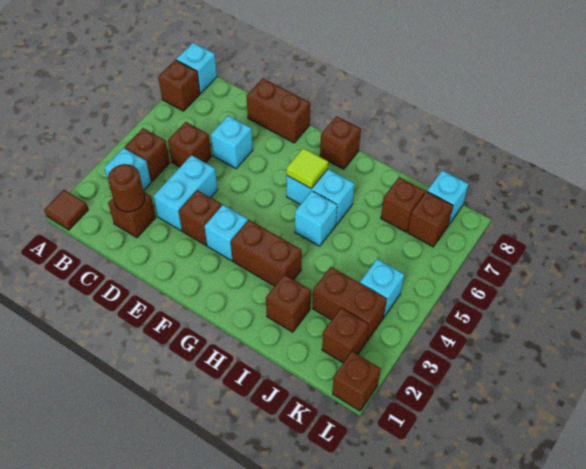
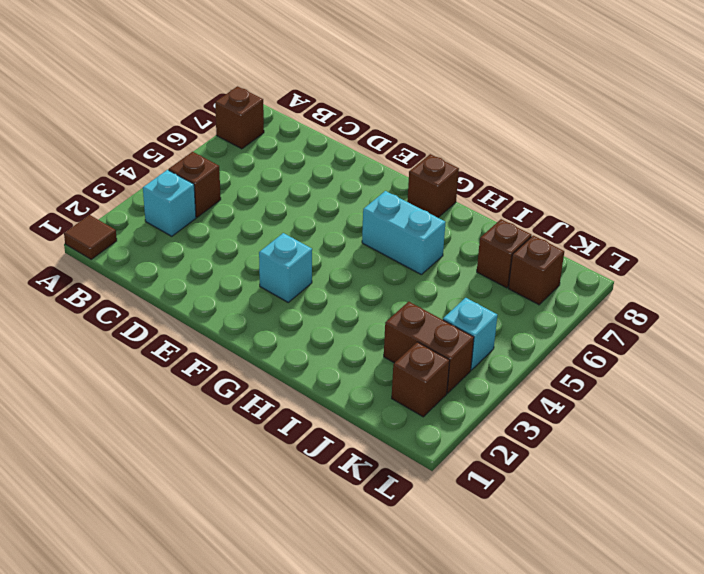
none -> cyan brick A8 level 1
none -> brown brick C2 level 1
none -> brown brick C5 level 1

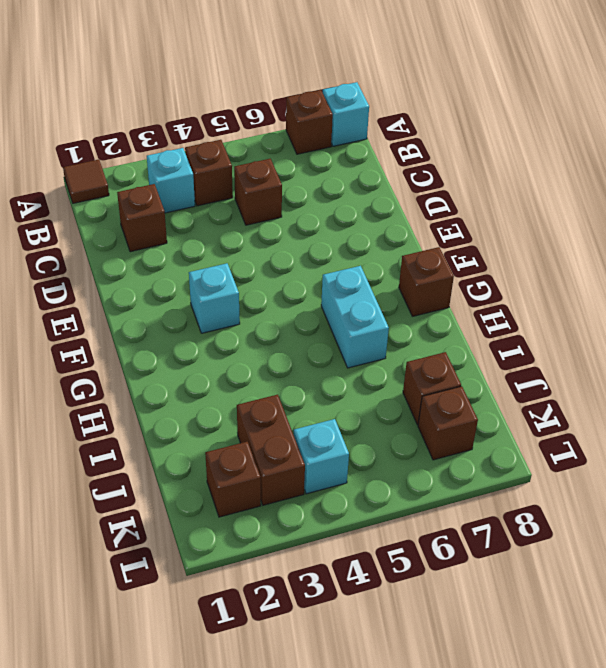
none -> cyan brick D3:D4 level 1
none -> cyan brick D6 level 1
none -> brown brick D8:E8 level 1

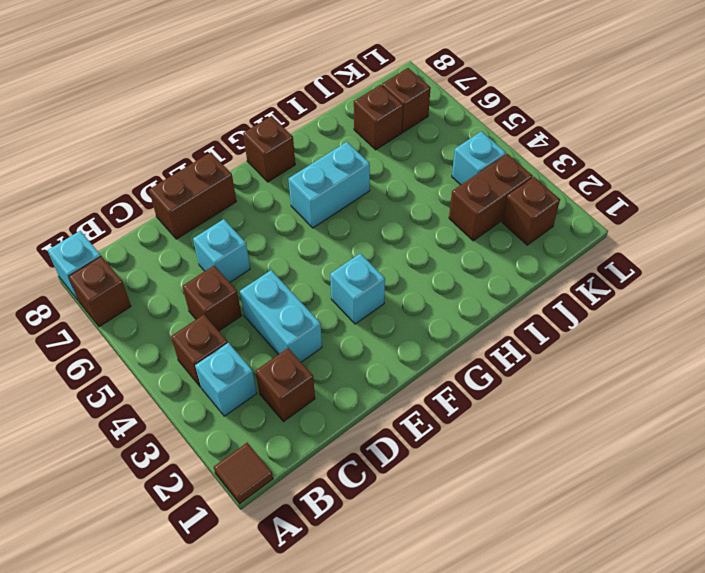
none -> brown brick E3 level 1
none -> brown brick G3:H3 level 1
none -> cyan brick H5 level 1

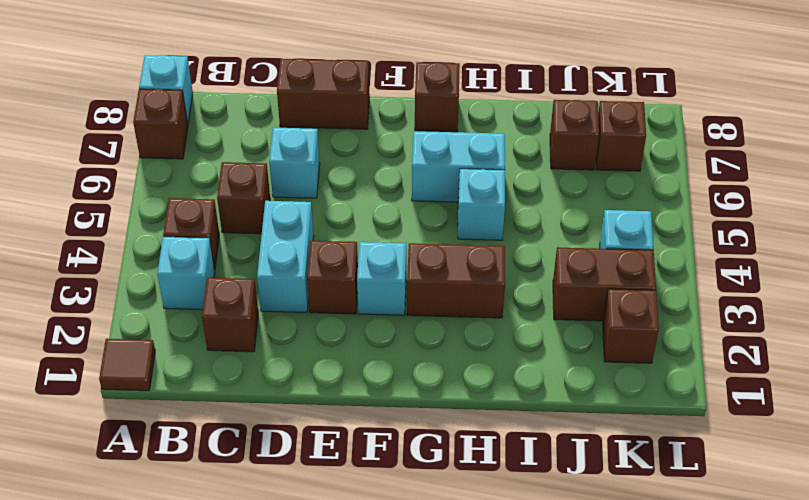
none -> brown brick I2 level 1
none -> cyan brick K8 level 1
none -> brown brick L1 level 1

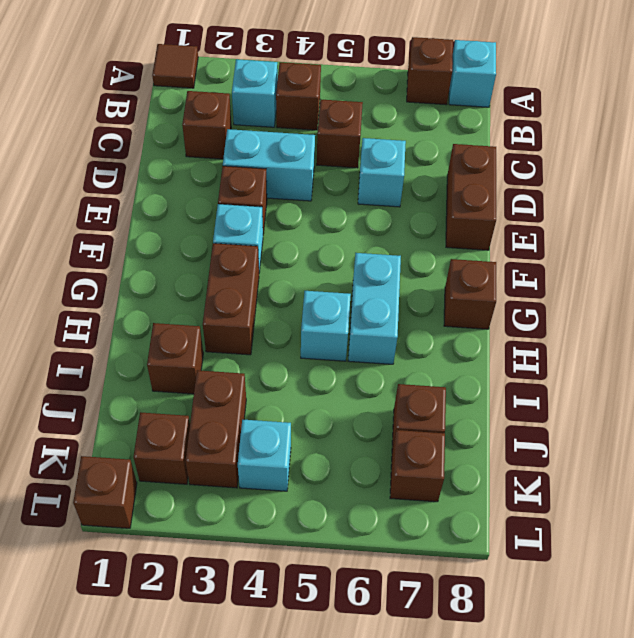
none -> cyan brick K8 level 1
none -> brown round brick C2 level 2
none -> lime tile G6 level 2

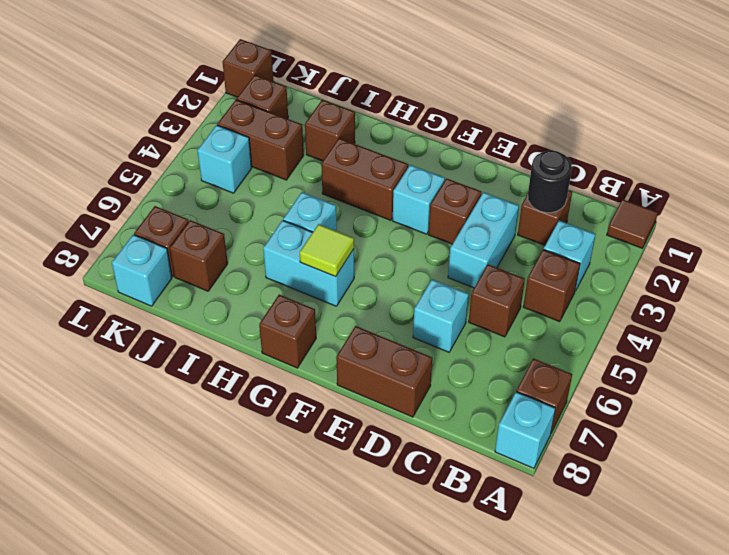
black round brick C2 level 2 -> brown round brick C2 level 2

